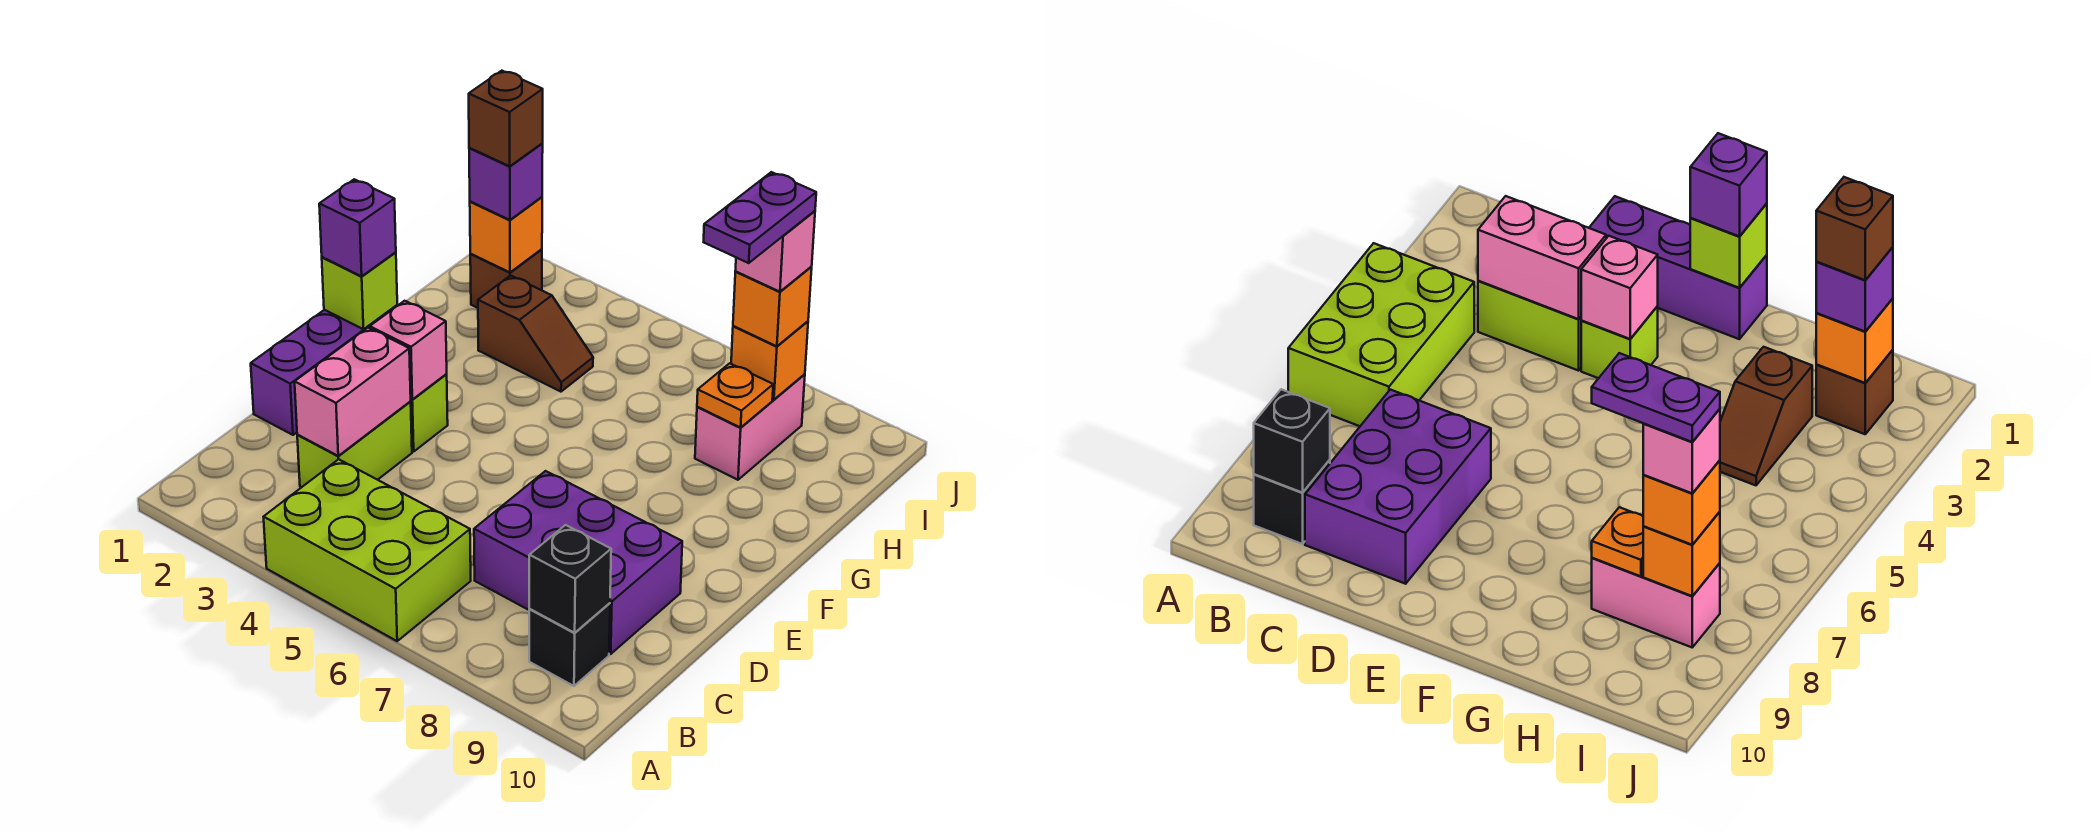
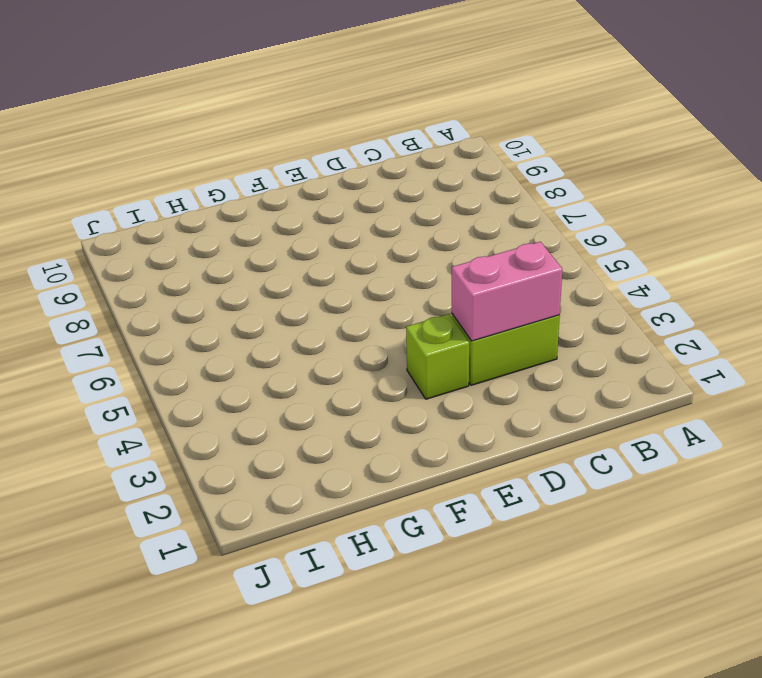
none -> lime brick A4:B6 level 1
none -> black brick B9 level 1
none -> purple brick C7:D9 level 1

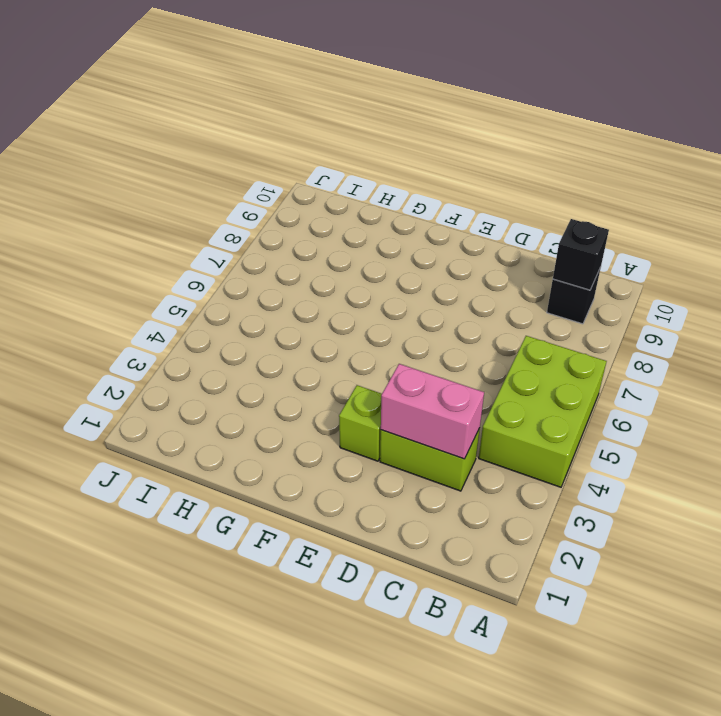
none -> purple brick C7:D9 level 1
none -> purple brick D1:F1 level 1
none -> brown slope H3:H4 level 1 top 3

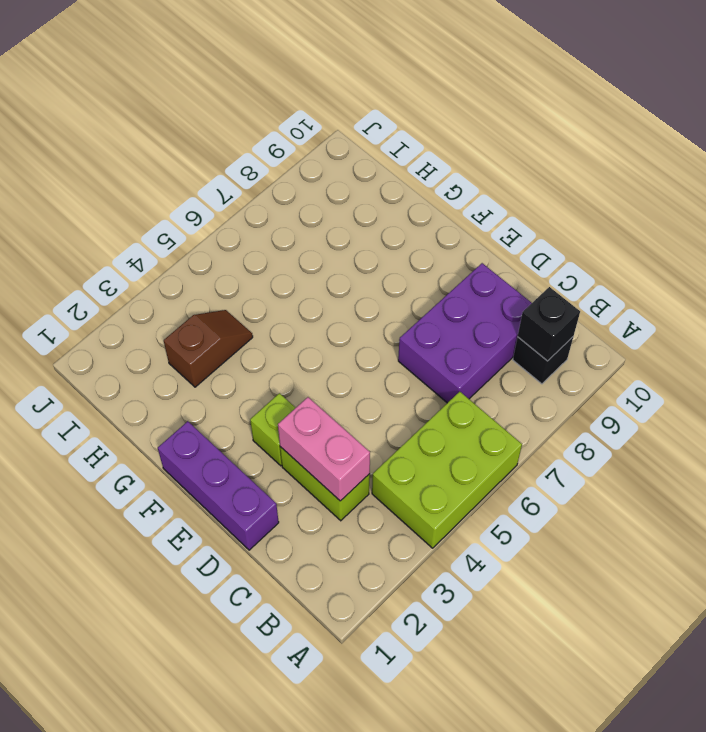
none -> pink brick H8:I8 level 1
none -> brown brick I2 level 1
none -> pink brick E3 level 2

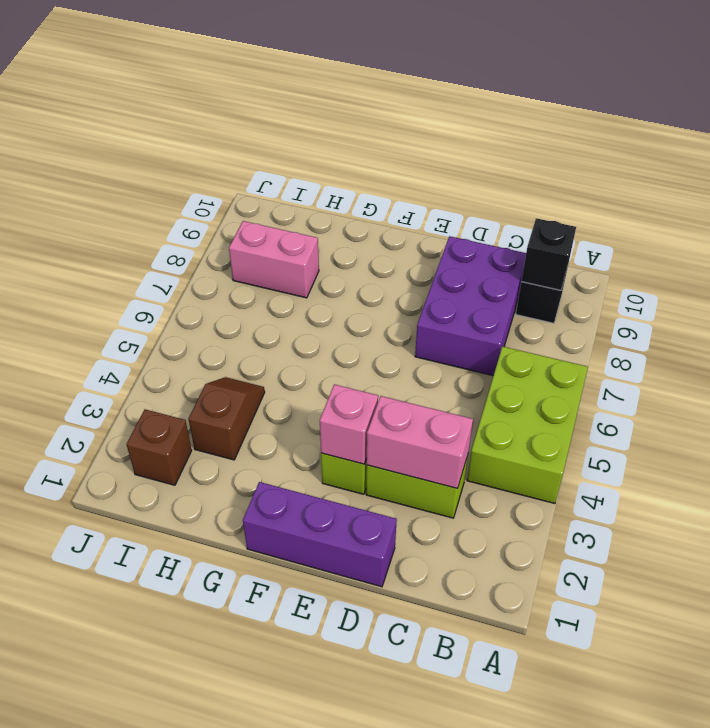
none -> lime brick F1 level 2
none -> orange plate H8 level 2
none -> orange brick I2 level 2

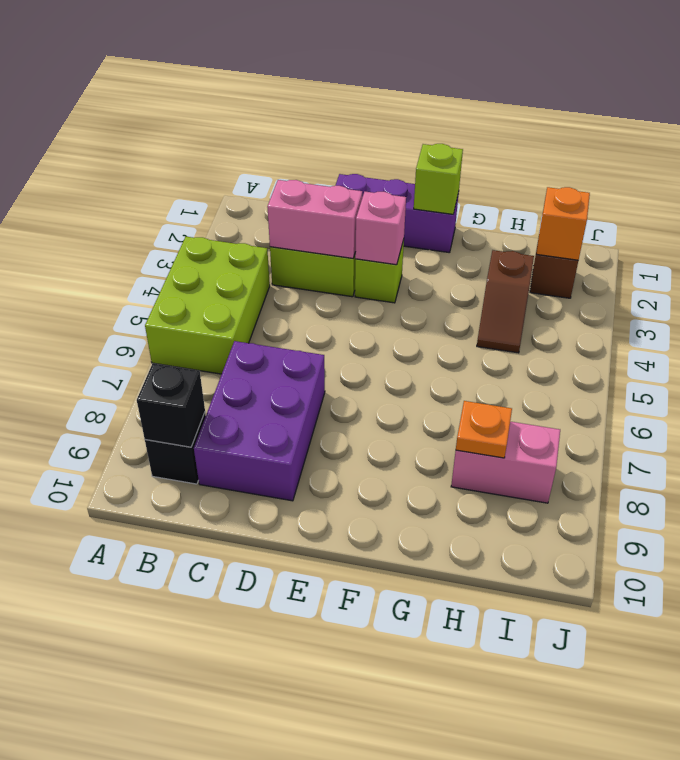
none -> orange brick I8 level 2
none -> purple brick F1 level 3
none -> purple brick I2 level 3

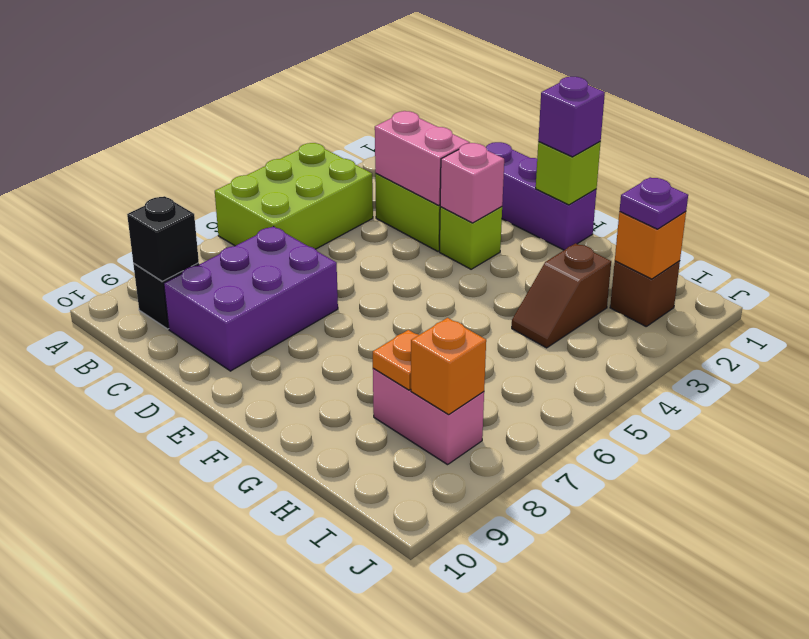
purple plate I2 level 3 -> purple brick I2 level 3
none -> orange brick I8 level 3
none -> brown brick I2 level 4
none -> pink brick I8 level 4

